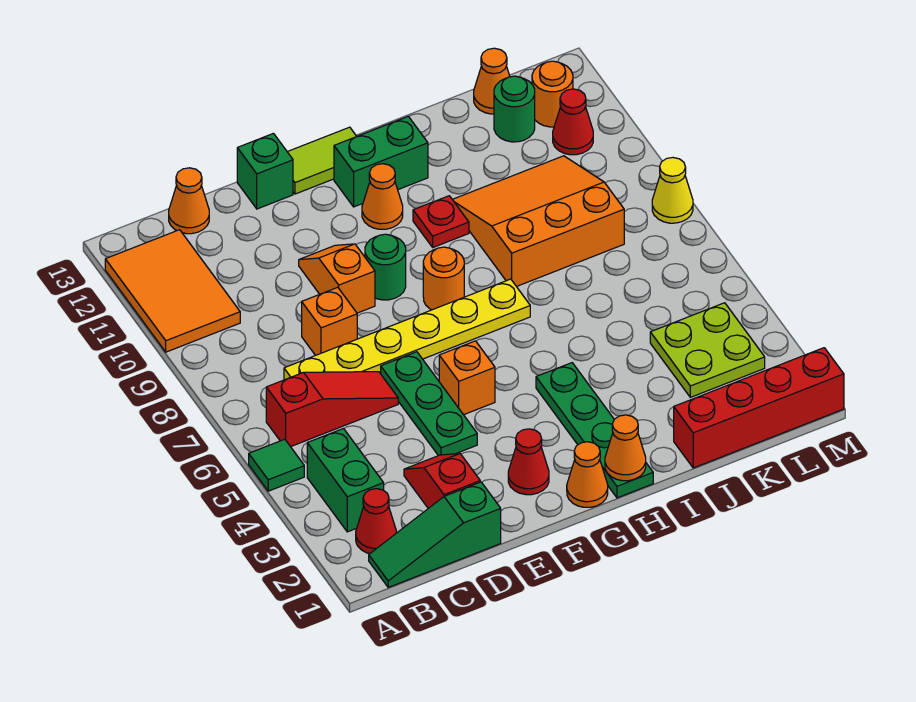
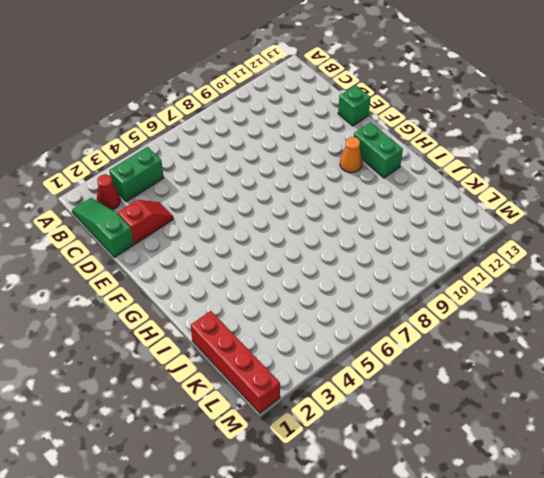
none -> green tile A5 level 1
none -> orange tile A10:B12 level 1
none -> red slope B6:D6 level 1 top B
none -> yellow plate C7:H7 level 1

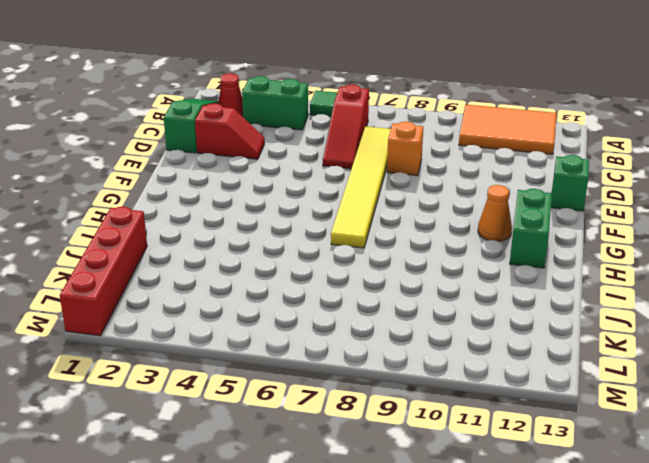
yellow tile C7:H7 level 1 -> yellow plate C7:H7 level 1
none -> orange cone C13 level 1
none -> green plate E4:E6 level 1
none -> orange slope E9:E10 level 1 top 9
none -> red cone F2 level 1

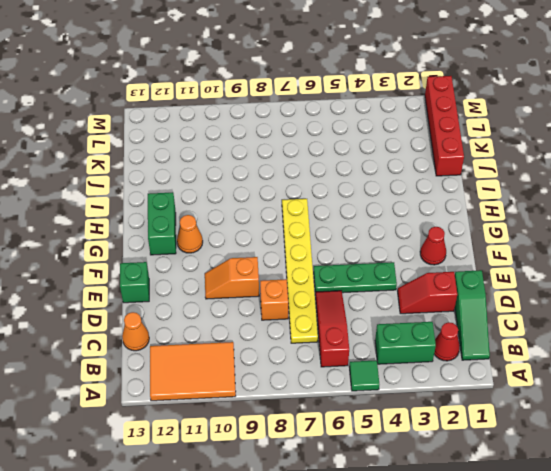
none -> orange brick F5 level 1
none -> green round brick F9 level 1
none -> lime tile F13:G13 level 1
none -> orange cone G1 level 1

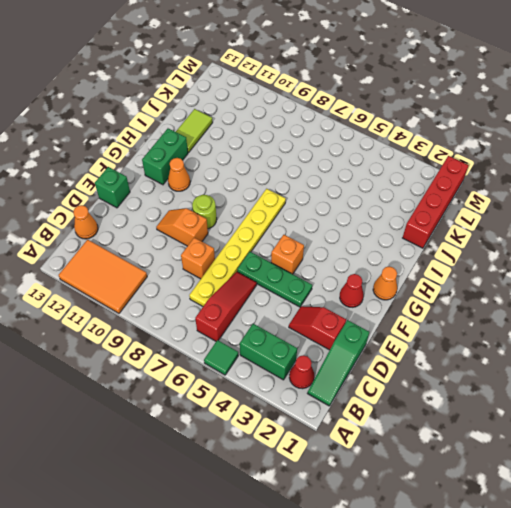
lime round brick F9 level 1 -> green round brick F9 level 1
lime tile I12:J12 level 1 -> lime tile F13:G13 level 1
none -> orange round brick G8 level 1
none -> green plate H1:H4 level 1
none -> red plate H10 level 1
none -> orange slope I8:K10 level 1 top 8

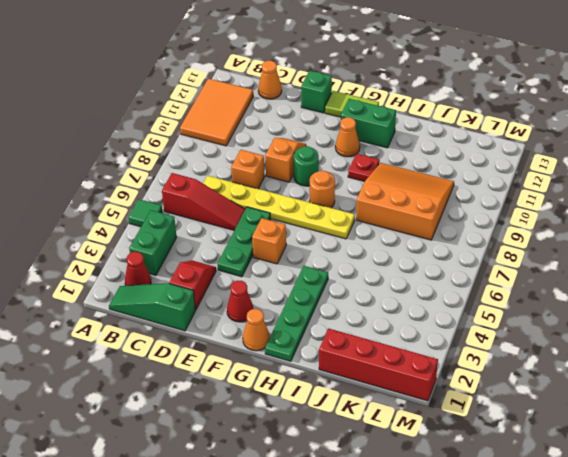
none -> lime plate K3:L4 level 1
none -> green round brick K12 level 1
none -> orange cone K13 level 1
none -> red cone L11 level 1

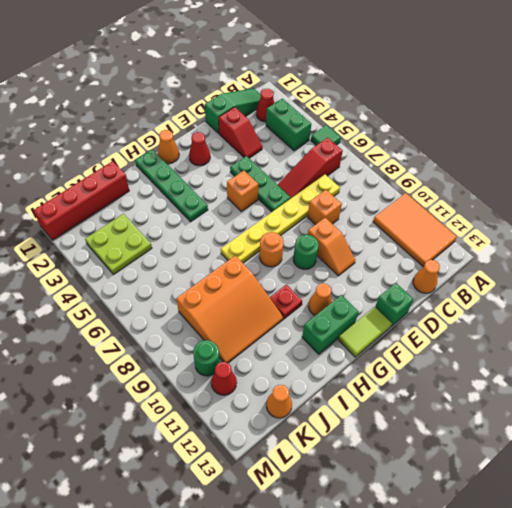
green round brick L10 level 1 -> green round brick K12 level 1
none -> orange round brick L12 level 1
none -> yellow cone M8 level 1
none -> orange cone H1 level 2

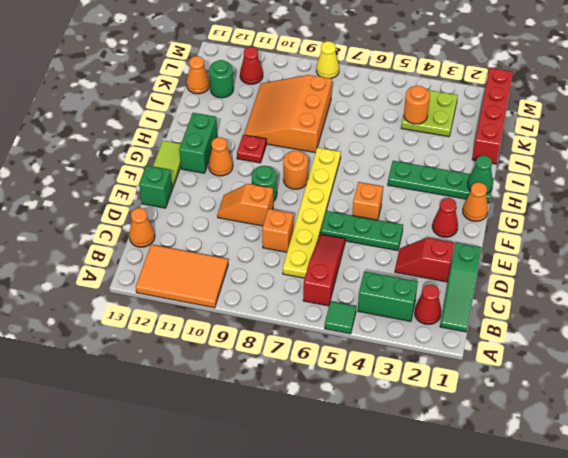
green cone H1 level 2 -> orange cone H1 level 2
orange round brick K4 level 2 -> orange round brick L12 level 1

